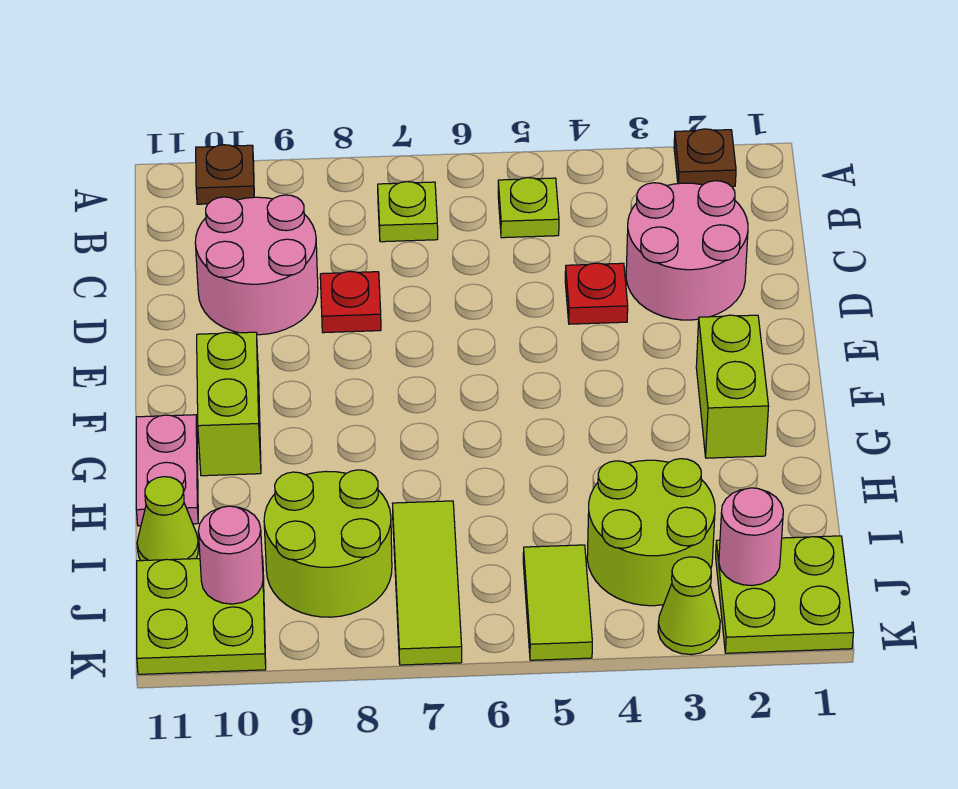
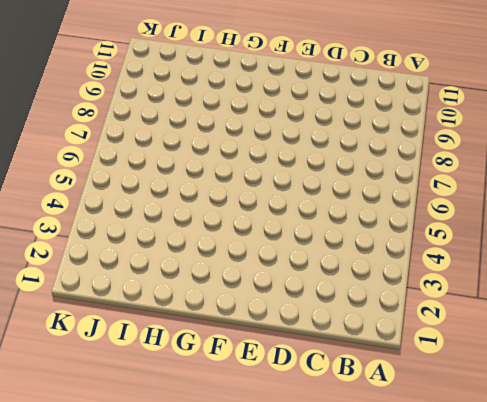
none -> brown plate A2 level 1
none -> brown plate A10 level 1
none -> lime plate B5 level 1

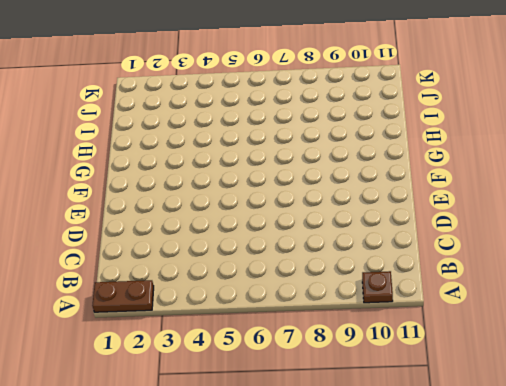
brown plate A1:A2 level 1 -> brown plate A2 level 1
none -> lime plate B5 level 1
none -> lime plate B7 level 1
none -> pink round brick C2:D3 level 1

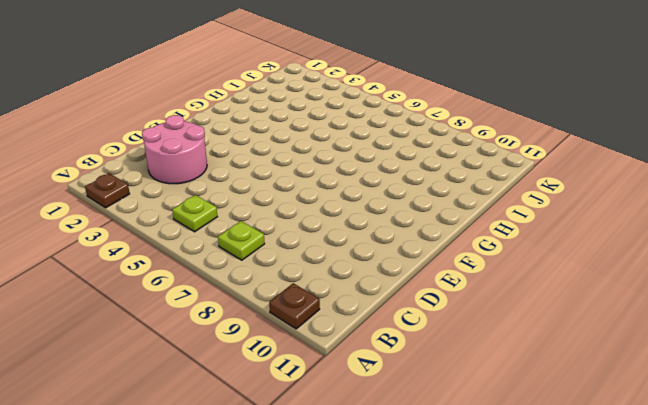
none -> pink round brick C9:D10 level 1
none -> red plate D4 level 1
none -> red plate D8 level 1

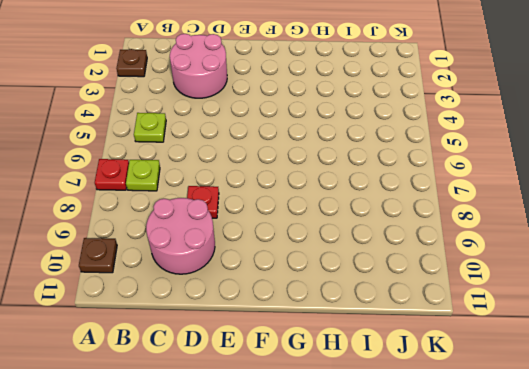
red plate A7 level 1 -> red plate D4 level 1
none -> lime brick F2:G2 level 1
none -> lime brick F10:G10 level 1
none -> pink plate G11:H11 level 1

